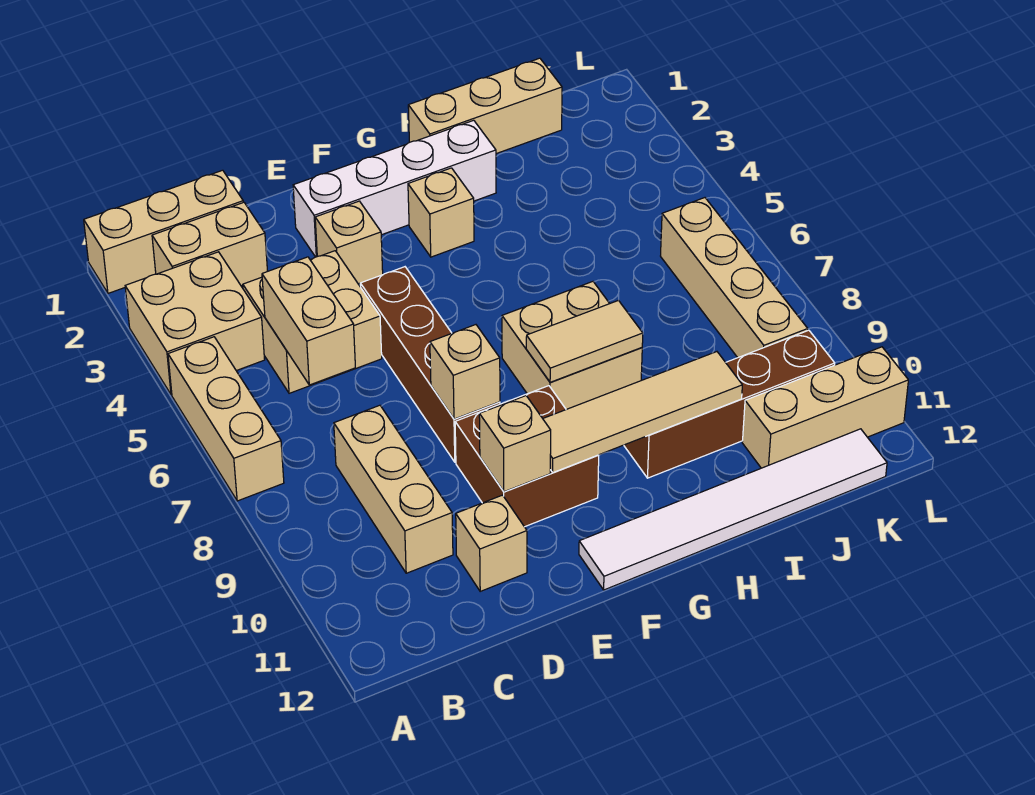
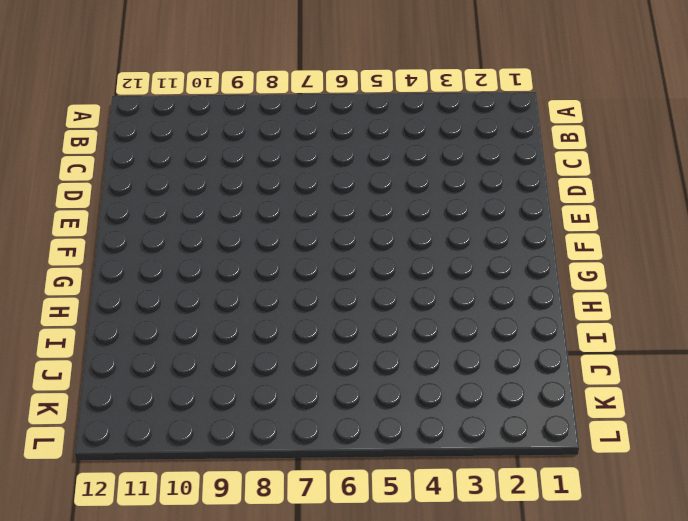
none -> tan brick A1:C1 level 1
none -> tan brick A3:B4 level 1
none -> tan brick A5:A7 level 1

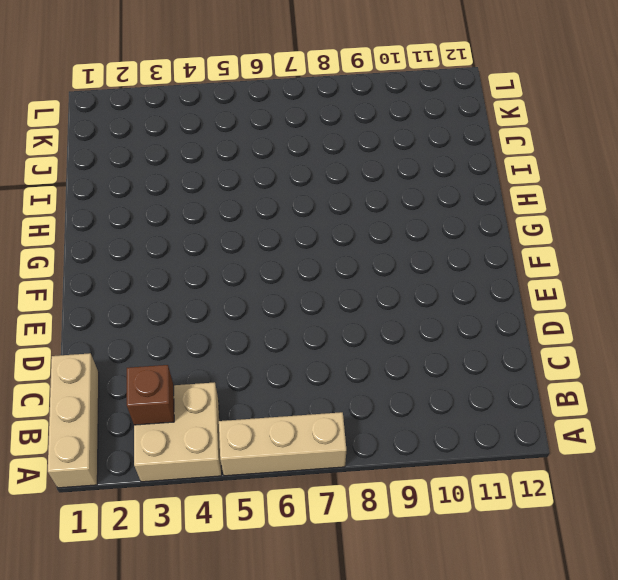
brown brick B3 level 2 -> none
none -> tan brick B2:C2 level 1
none -> tan brick C4:D5 level 1
none -> tan brick C8:C10 level 1

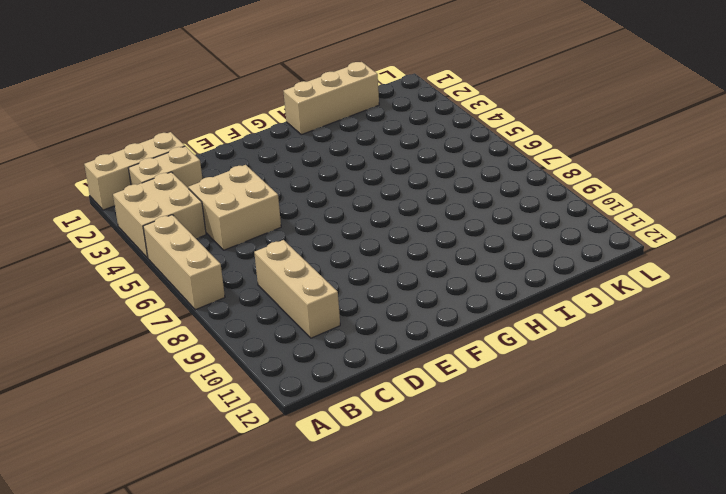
none -> tan brick D11 level 1
none -> white brick E2:H2 level 1
none -> tan brick E3 level 1

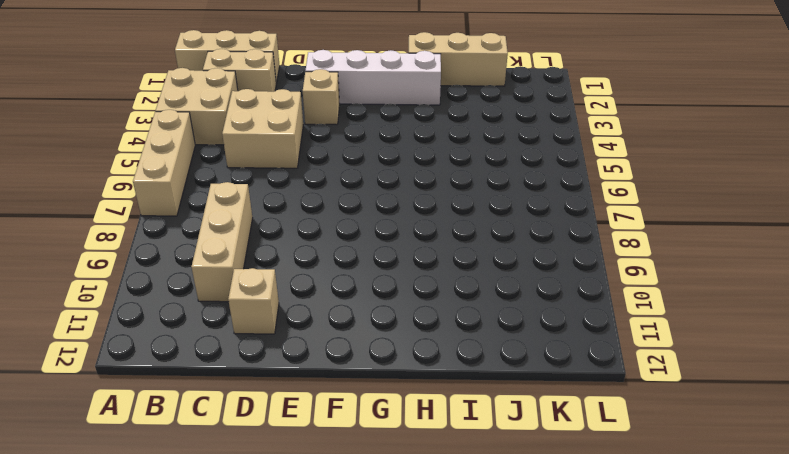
none -> brown brick E5:E8 level 1
none -> brown brick E9:F10 level 1
none -> white tile F12:K12 level 1

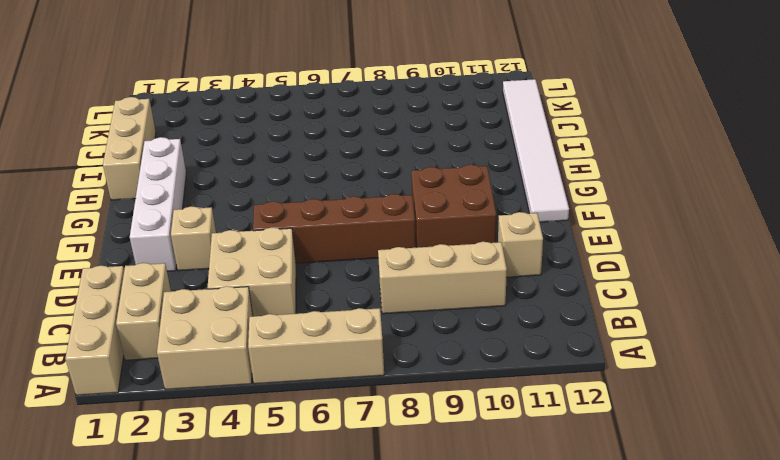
none -> tan brick G3 level 1
none -> tan brick G7:H8 level 1
none -> brown brick H10:K10 level 1

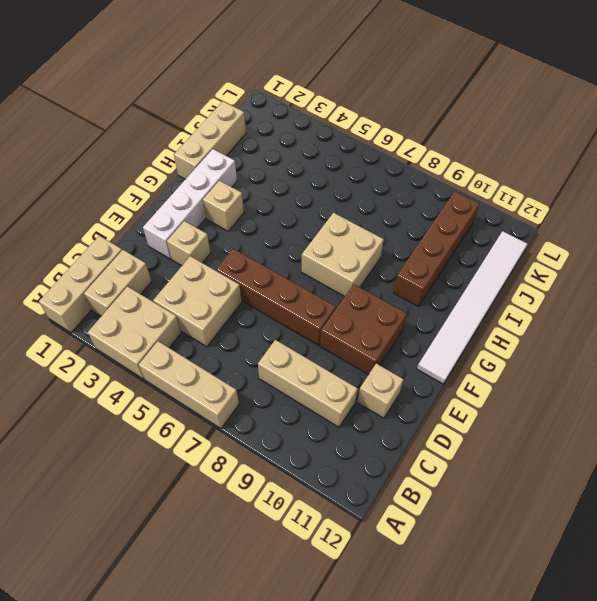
none -> tan brick J11:L11 level 1
none -> tan brick K6:K9 level 1
none -> tan brick C5:C6 level 2

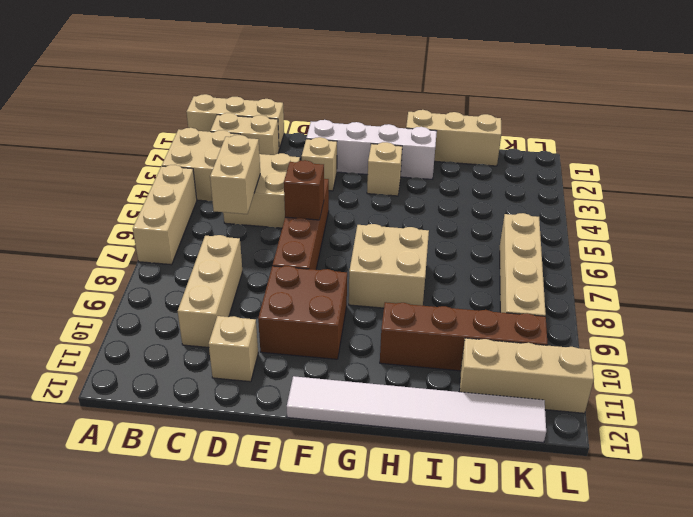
brown brick E6 level 2 -> none
none -> tan brick E8 level 2
none -> tan brick E10 level 2
none -> tan tile F10:I10 level 2

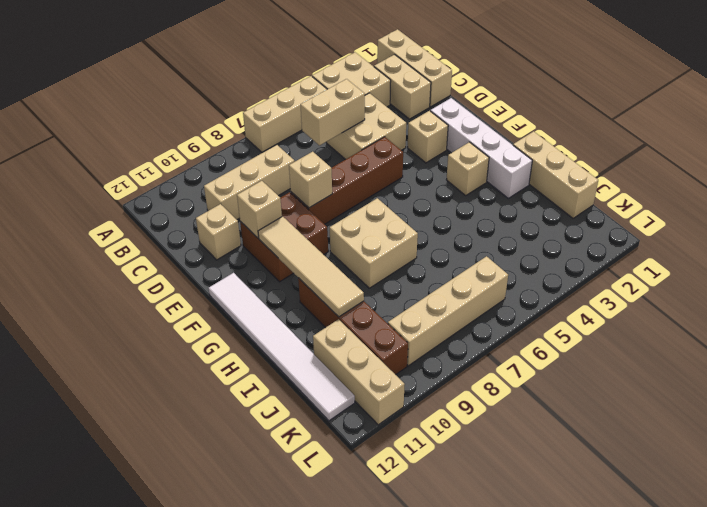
none -> tan tile G8:H8 level 2

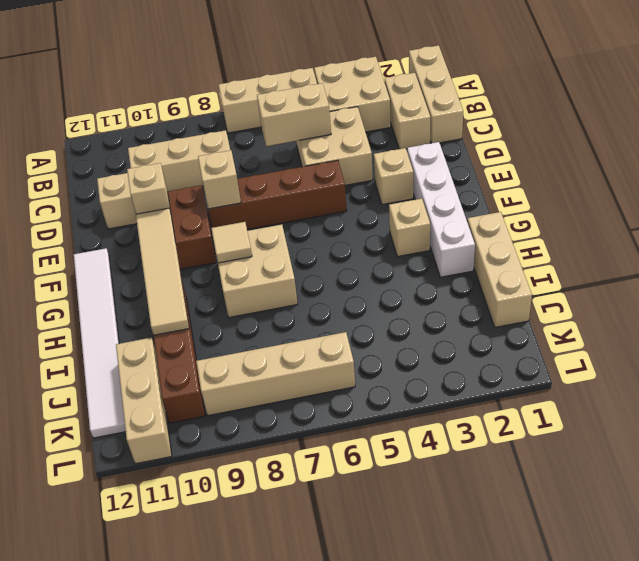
tan tile G8 level 2 -> tan tile G8:H8 level 2

